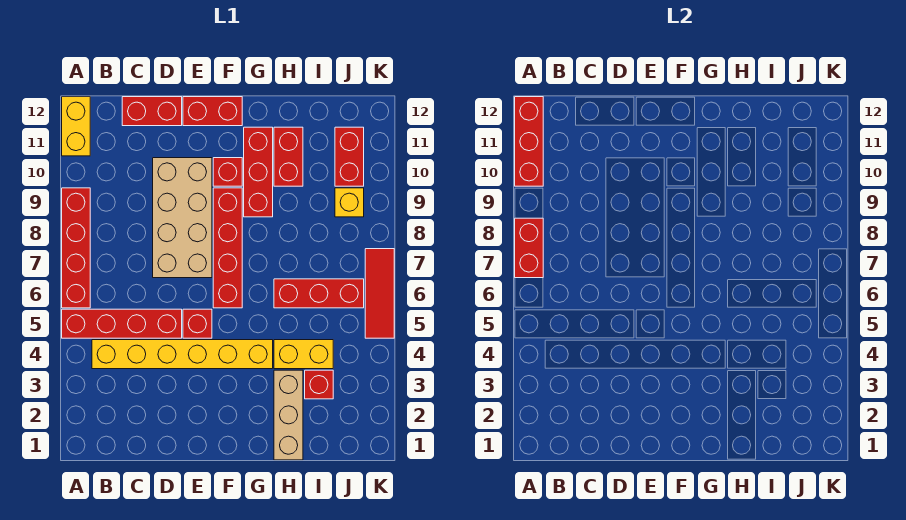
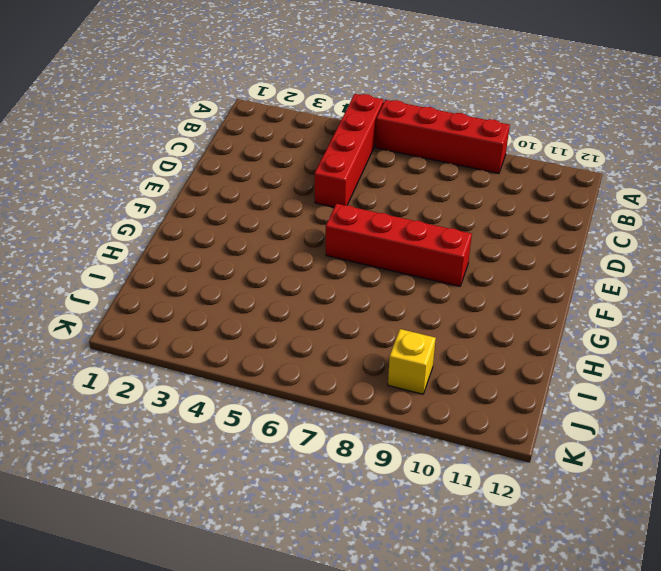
none -> yellow brick A11:A12 level 1
none -> yellow brick B4:G4 level 1
none -> red brick C12:D12 level 1

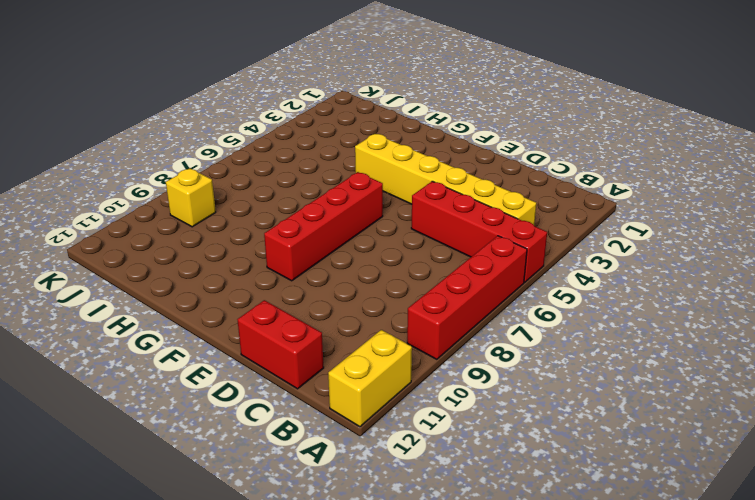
none -> tan brick D7:E10 level 1
none -> red brick E5 level 1
none -> red brick E12:F12 level 1

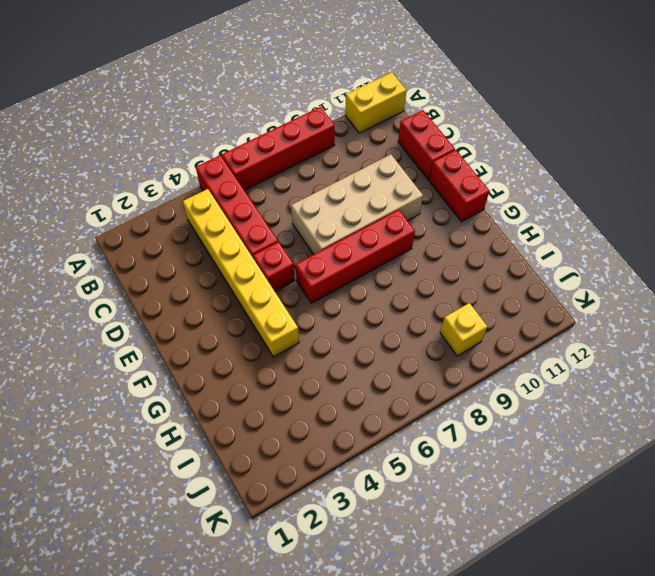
none -> red brick F10 level 1
none -> red brick G9:G11 level 1
none -> tan brick H1:H3 level 1

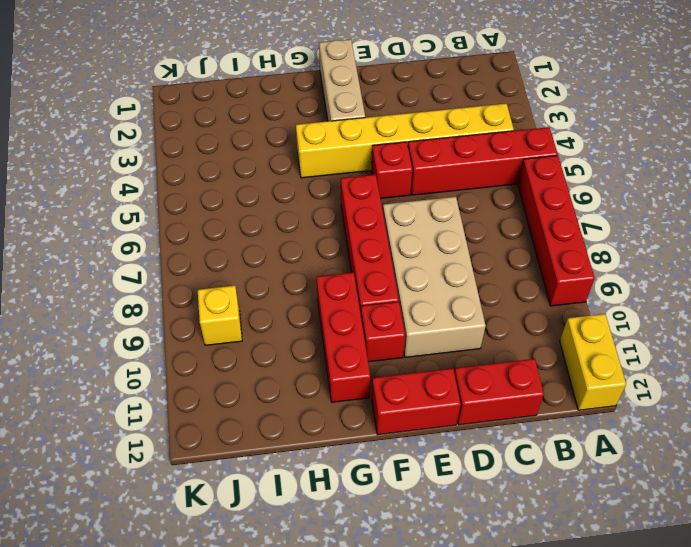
tan brick F1:F3 level 1 -> tan brick H1:H3 level 1
none -> yellow brick H4:I4 level 1
none -> red brick H6:J6 level 1
none -> red brick H10:H11 level 1

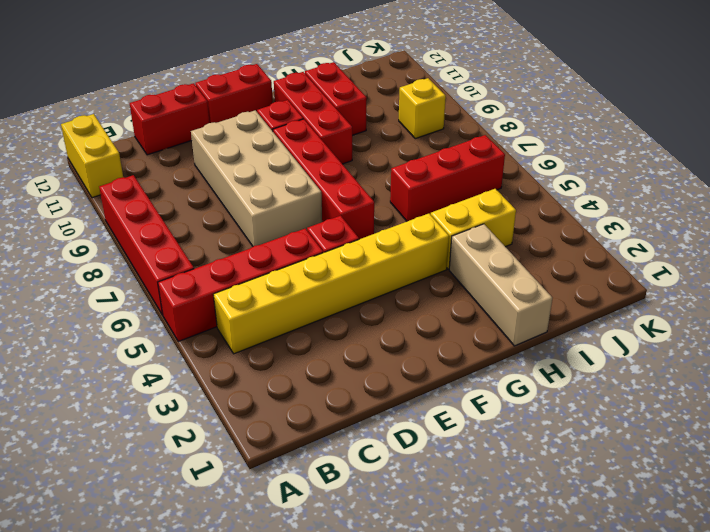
none -> red brick I3 level 1
none -> red brick J10:J11 level 1
none -> red tile K5:K7 level 1

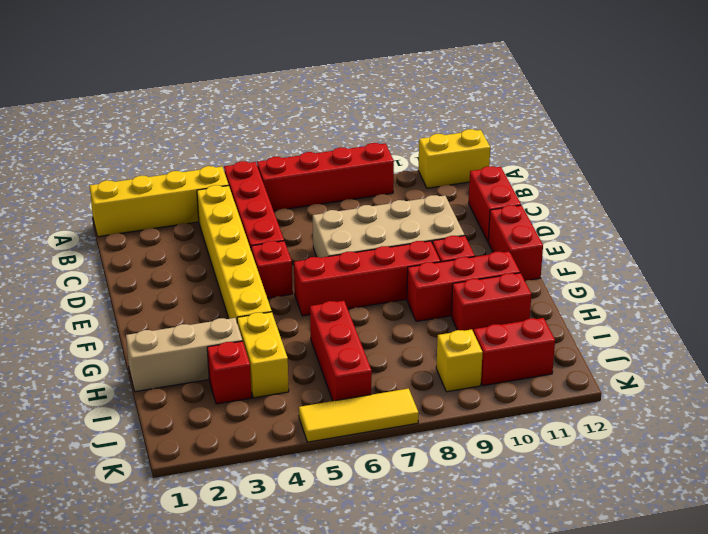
yellow brick A1:A4 level 1 -> none
yellow tile K5:K7 level 1 -> red tile K5:K7 level 1
none -> red brick A7:A8 level 2
none -> red brick A10:A12 level 2

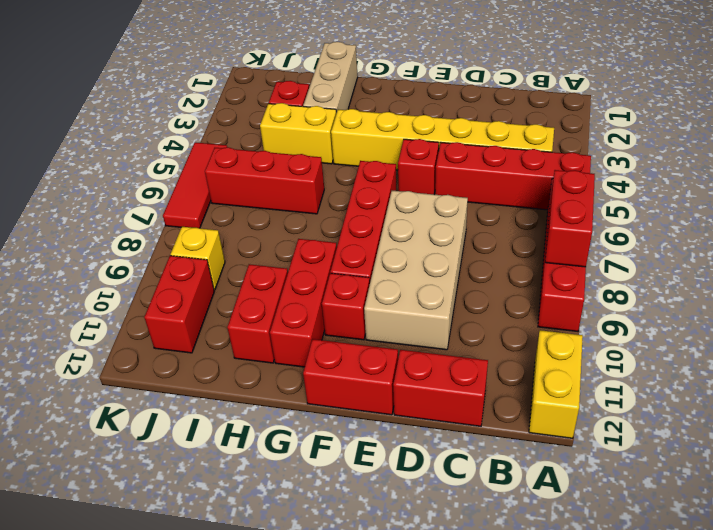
none -> red brick A10:A12 level 2

